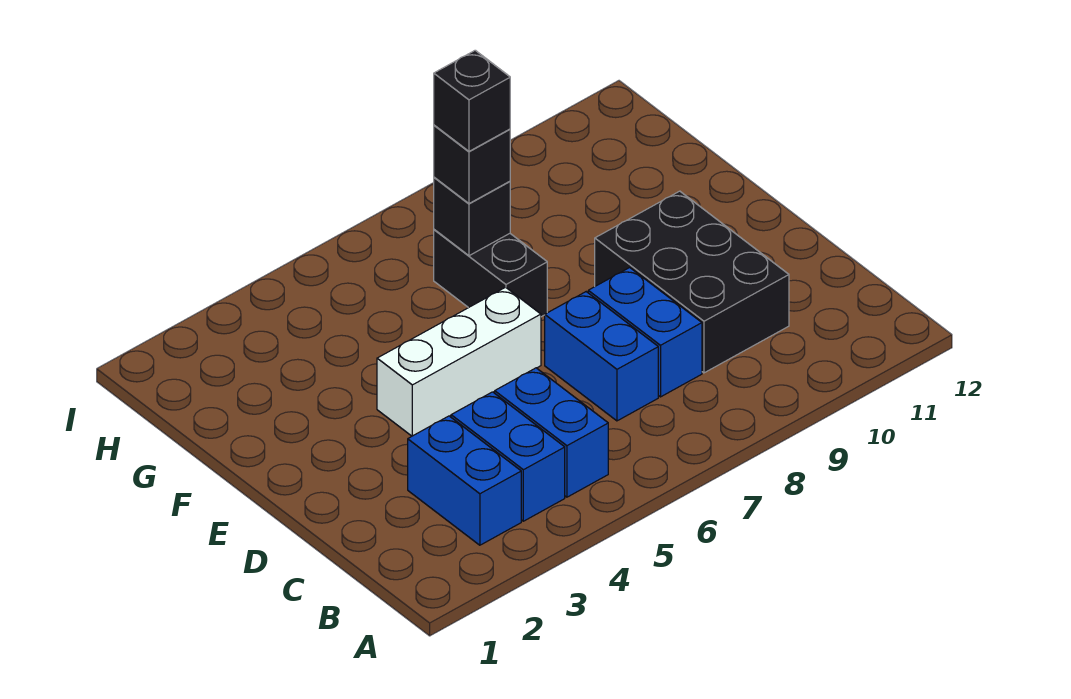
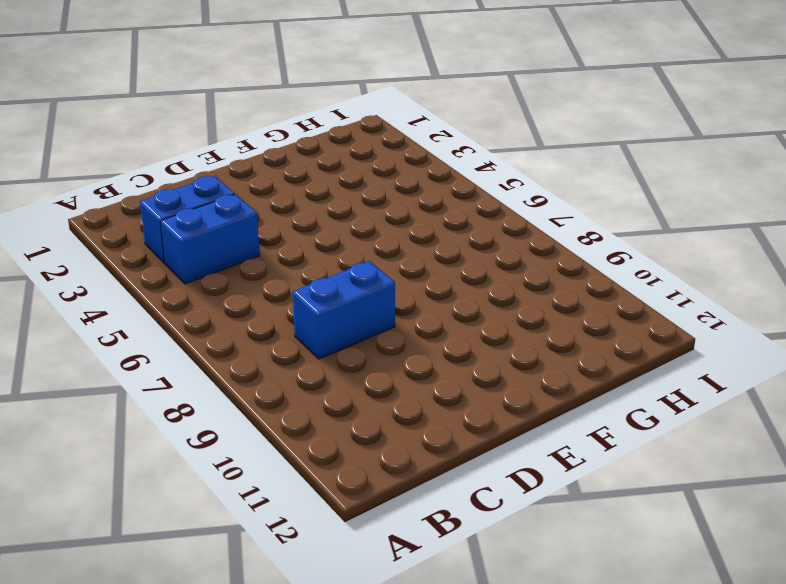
none -> blue brick B5:C5 level 1
none -> blue brick C7:D7 level 1

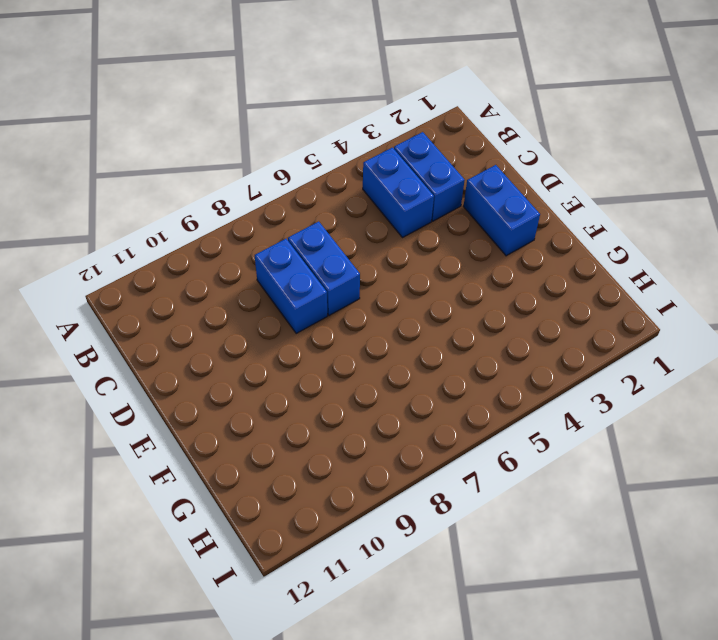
blue brick D2:E2 level 1 -> blue brick B5:C5 level 1
none -> black brick C9:E10 level 1
none -> white brick E4:E6 level 1

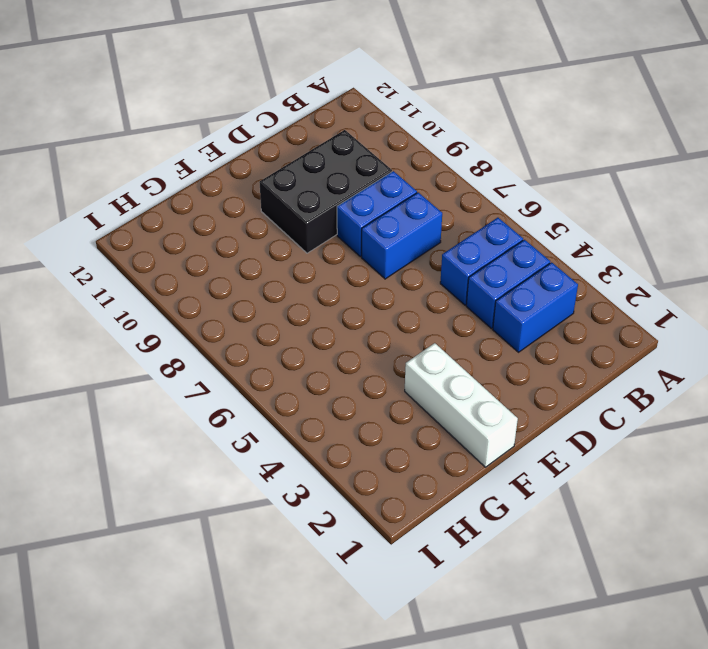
white brick F1:F3 level 1 -> white brick E4:E6 level 1
none -> black brick F7:G7 level 1
none -> black brick G7 level 2

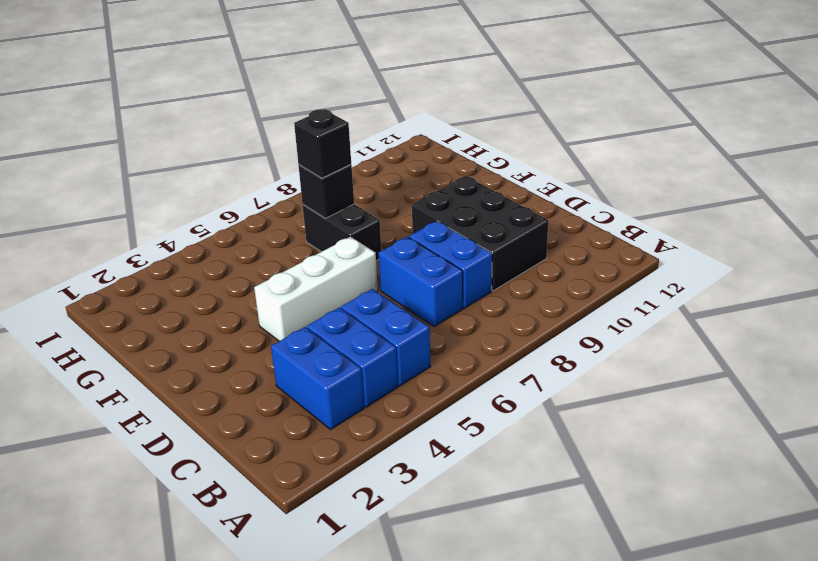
none -> black brick G7 level 4

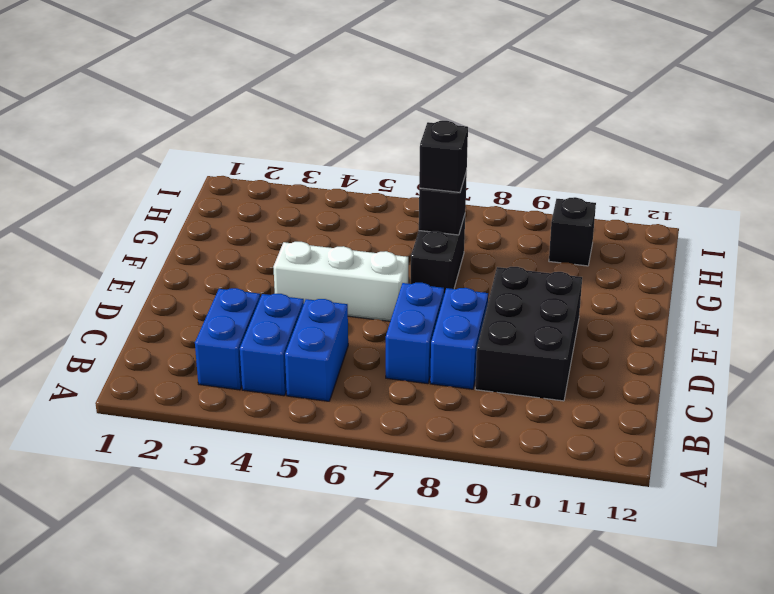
black brick H10 level 1 -> black brick G7 level 4

